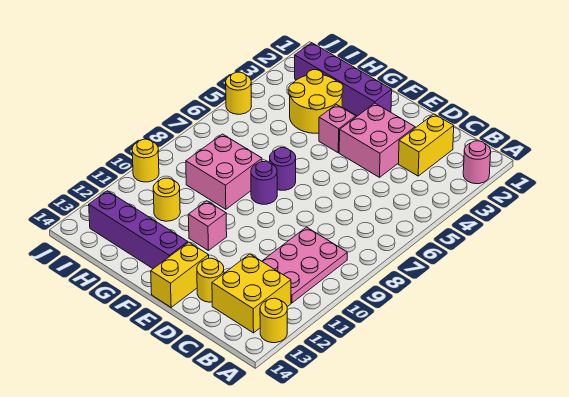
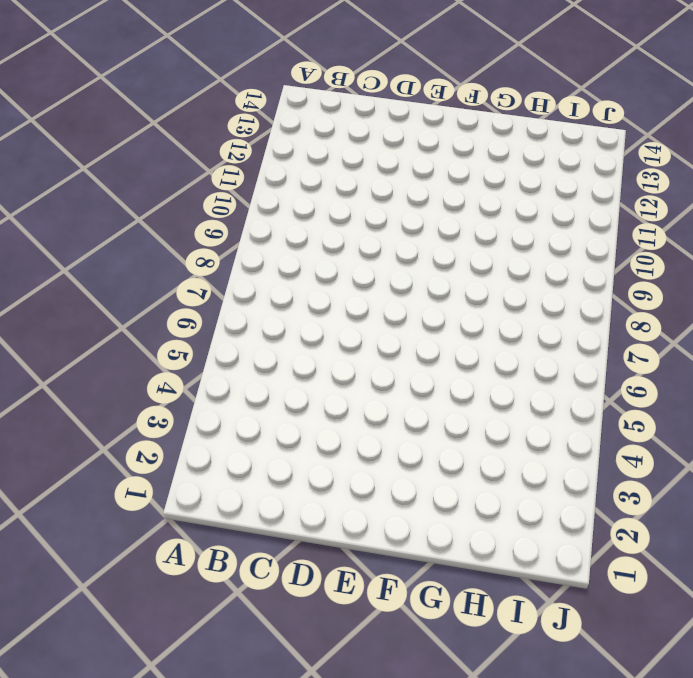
none -> pink round brick A2 level 1
none -> yellow round brick A13 level 1
none -> pink plate B9:C11 level 1

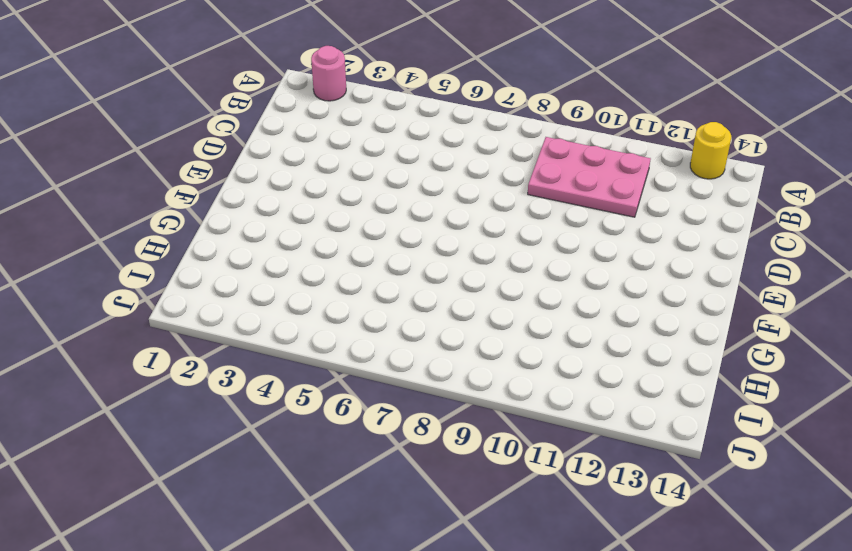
none -> yellow brick B12:C13 level 1
none -> yellow brick C2:C3 level 1
none -> pink brick D3:E4 level 1

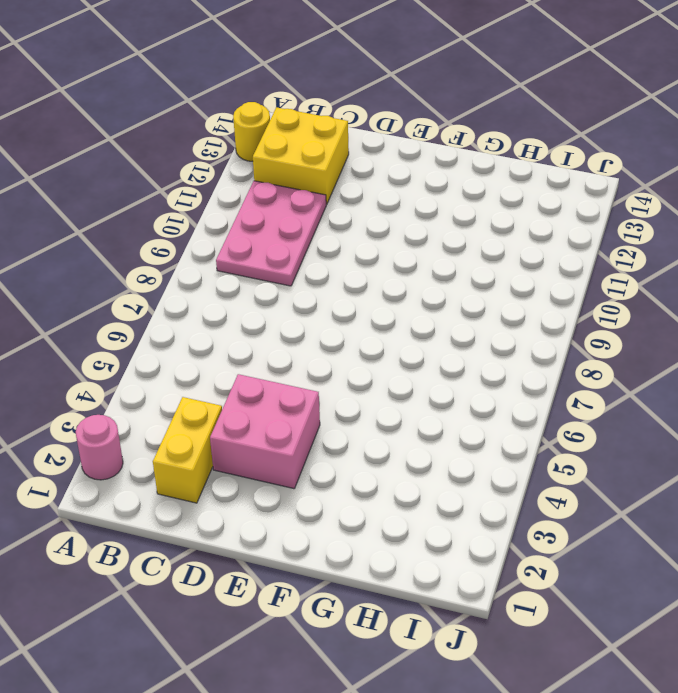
none -> yellow round brick D13 level 1
none -> yellow brick E13:E14 level 1
none -> purple brick F2:I2 level 1

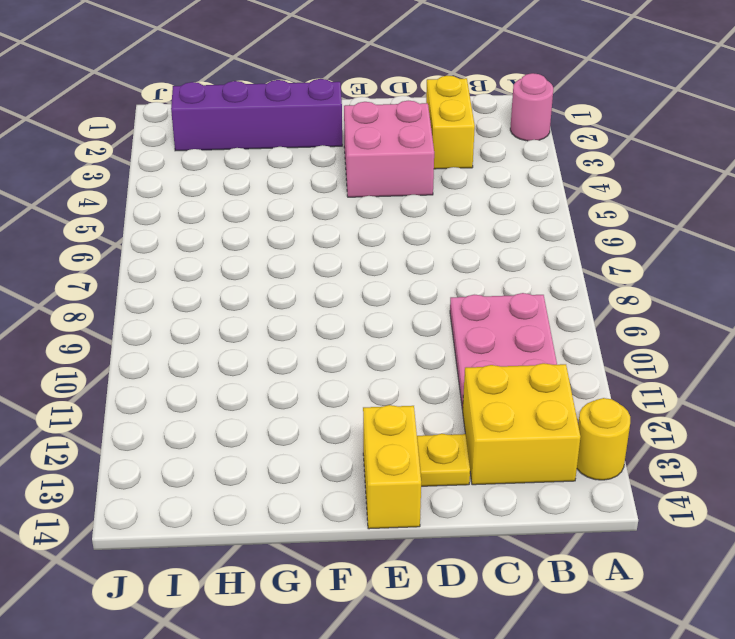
yellow plate D13 level 1 -> yellow round brick D13 level 1
none -> pink brick F4 level 1
none -> purple round brick F7 level 1
none -> purple round brick F8 level 1

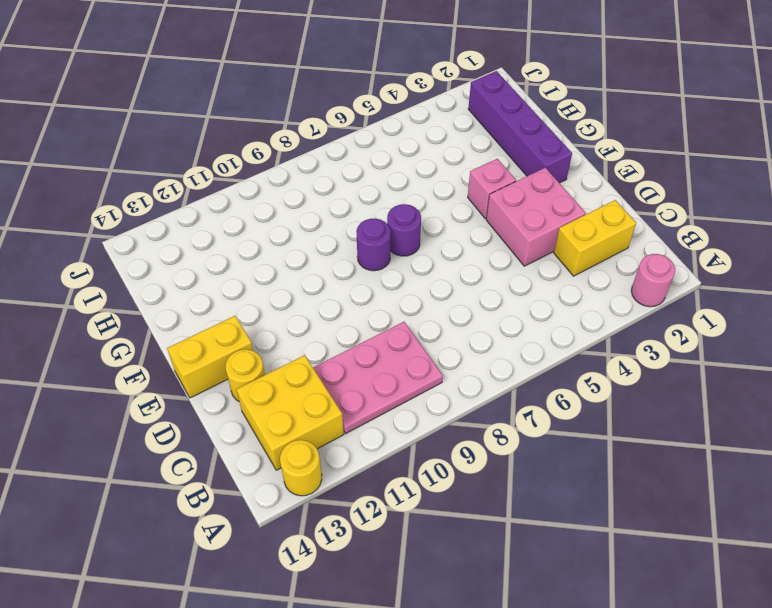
none -> pink brick F11 level 1
none -> purple brick F13:I13 level 1
none -> yellow round brick G3:H4 level 1

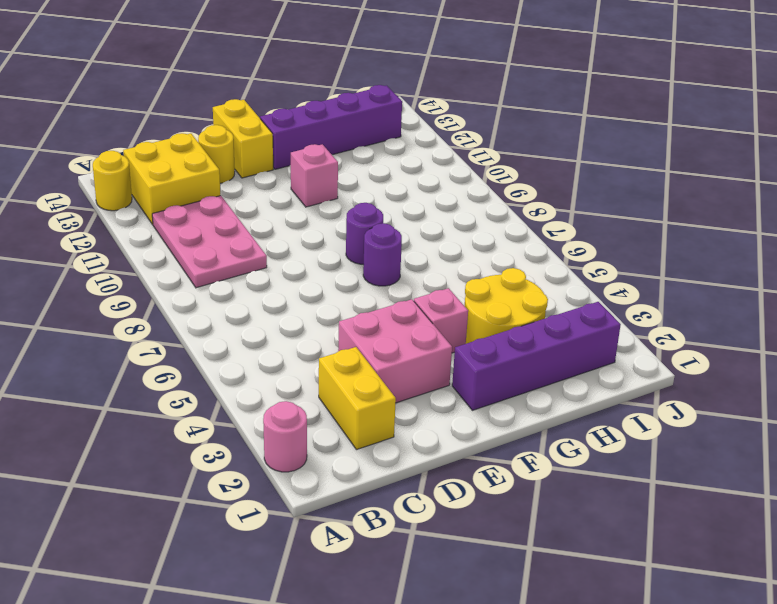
none -> pink brick G8:H9 level 1
none -> yellow round brick H11 level 1
none -> yellow round brick J5 level 1

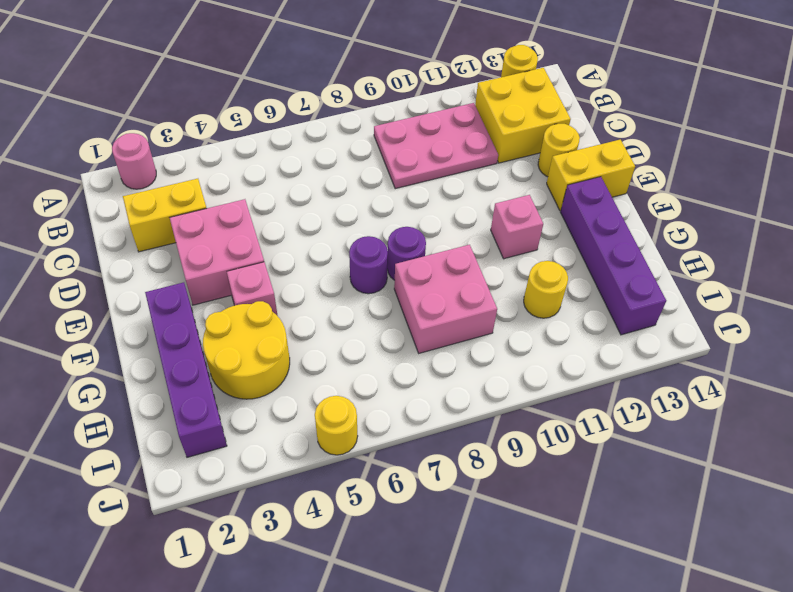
none -> yellow round brick J10 level 1

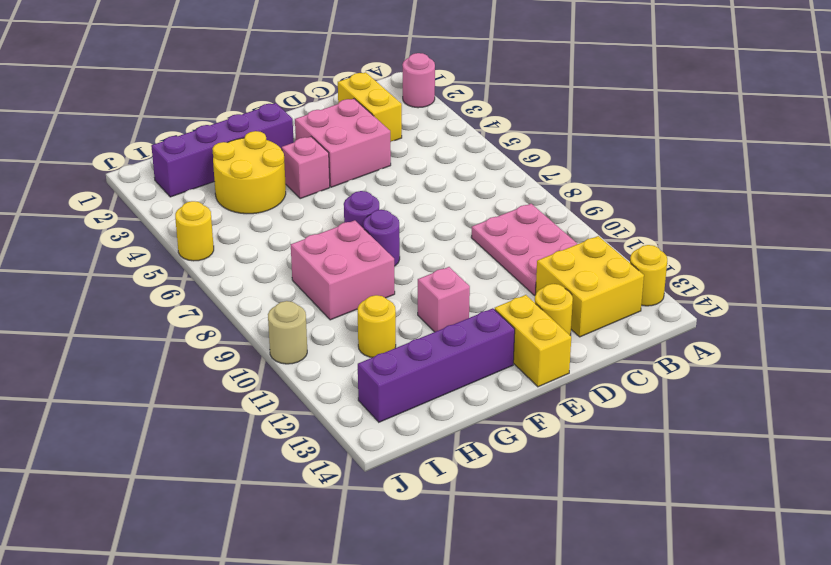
tan round brick J10 level 1 -> yellow round brick J10 level 1

